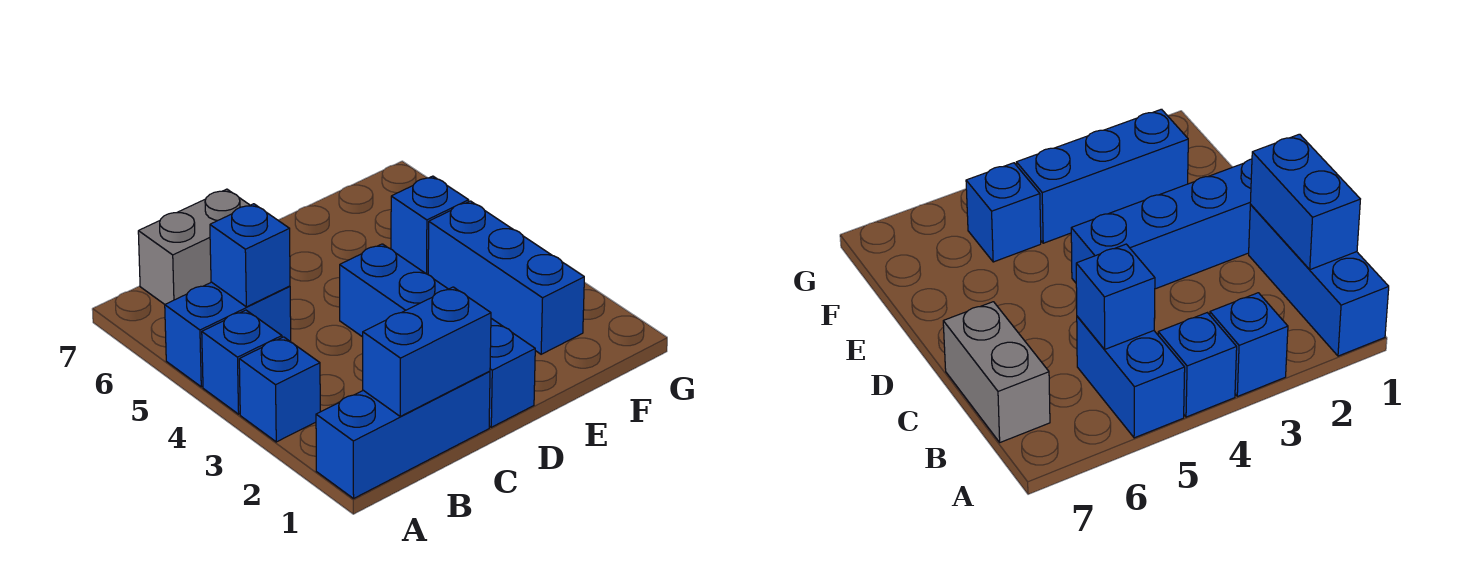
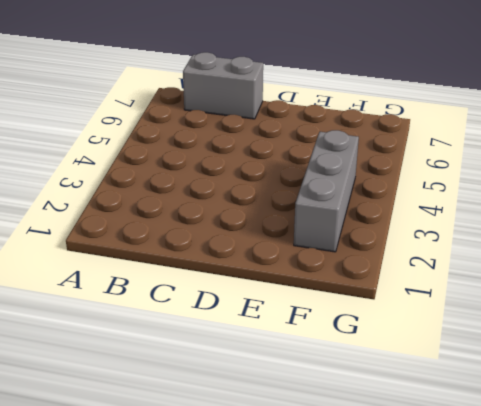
grey brick F2:F4 level 1 -> blue brick F2:F4 level 1
none -> blue brick A1:C1 level 1
none -> blue brick A3 level 1

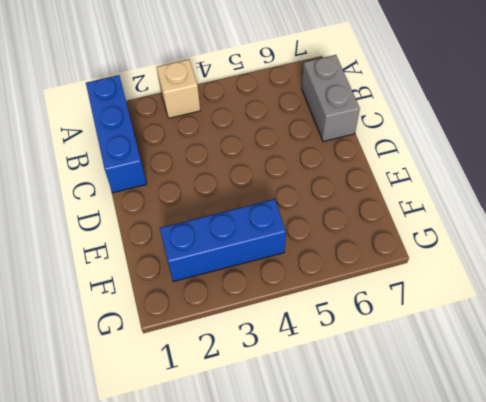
tan brick A3 level 1 -> blue brick A3 level 1
none -> blue brick A4 level 1
none -> blue brick A5:B5 level 1

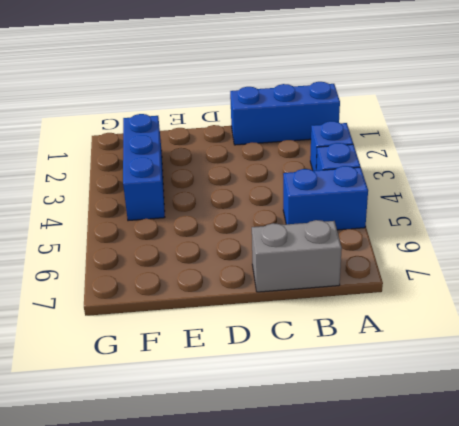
none -> blue brick D1:D4 level 1
none -> blue brick F5 level 1

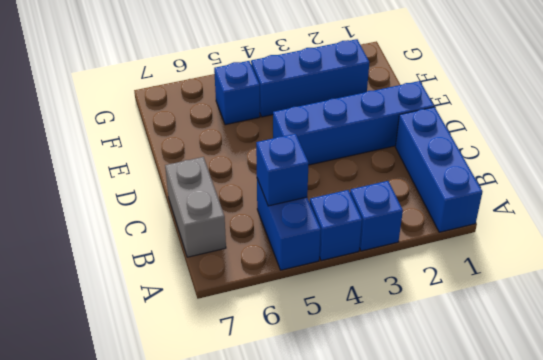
none -> blue brick B1:C1 level 2

